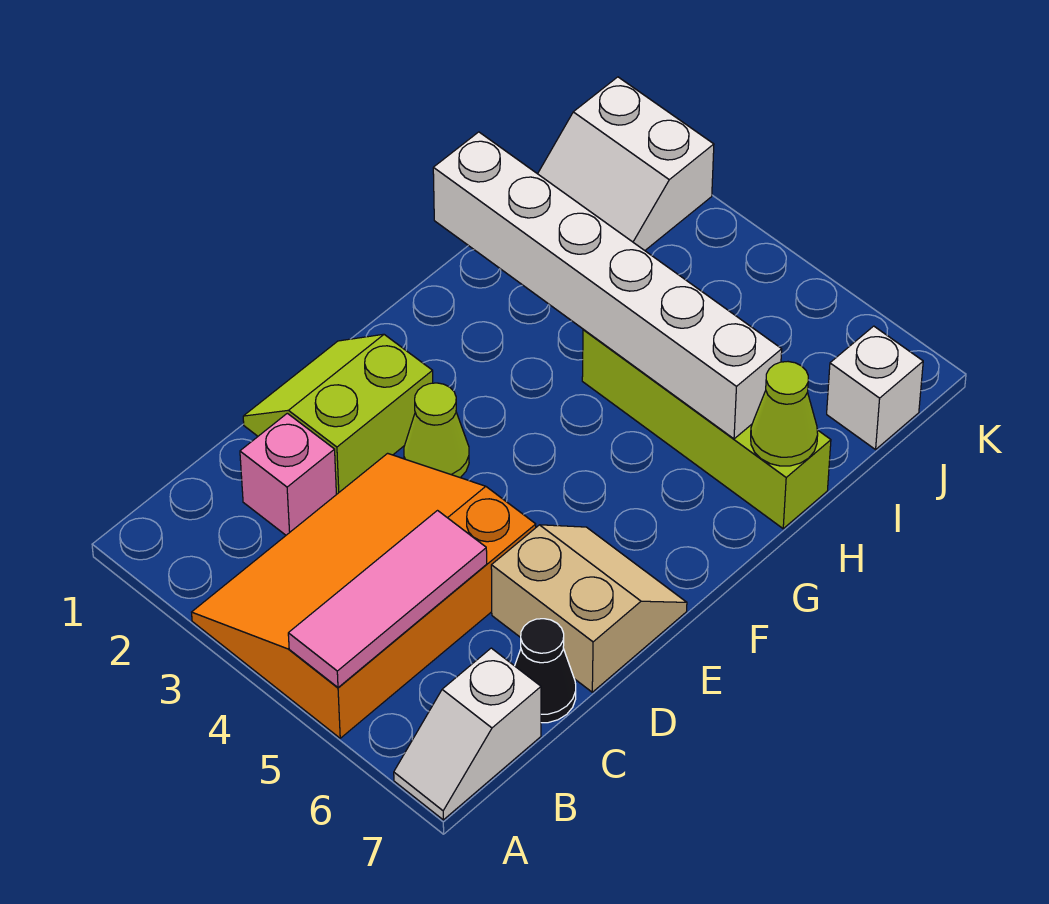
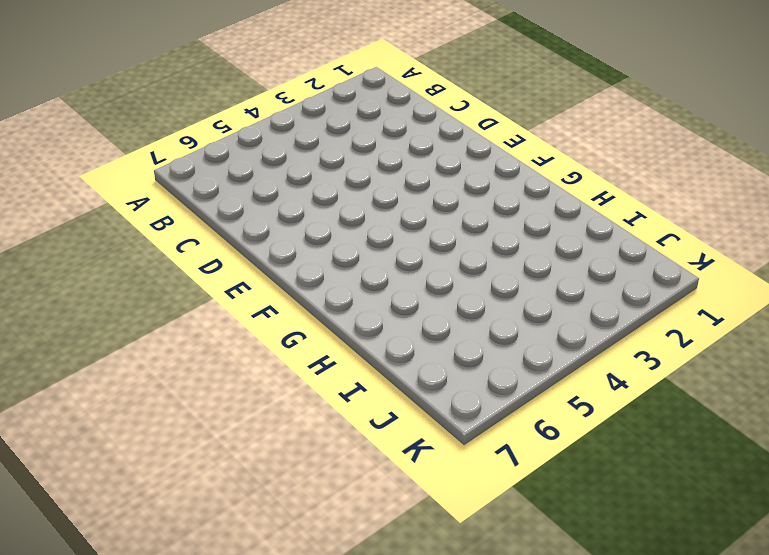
none -> orange slope A3:D5 level 1 top 5
none -> white slope A7:B7 level 1 top B
none -> pink brick C2 level 1

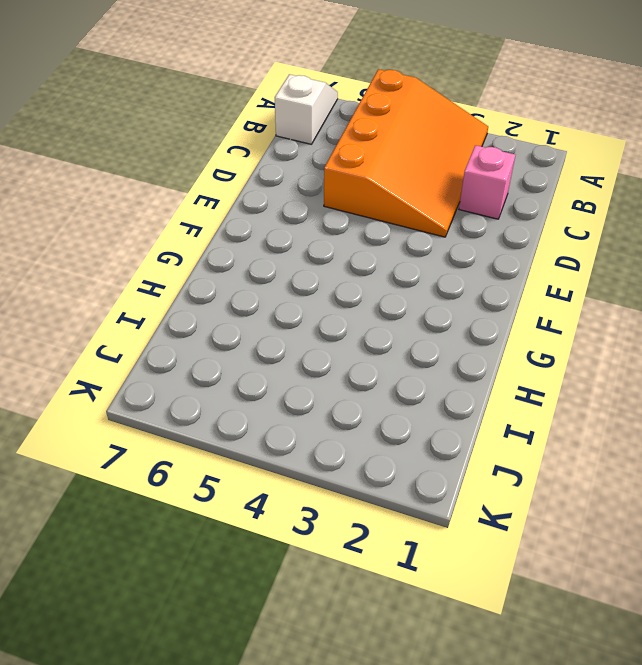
none -> black cone C7 level 1
none -> lime slope D1:E2 level 1 top 2
none -> tan slope D6:E7 level 1 top D

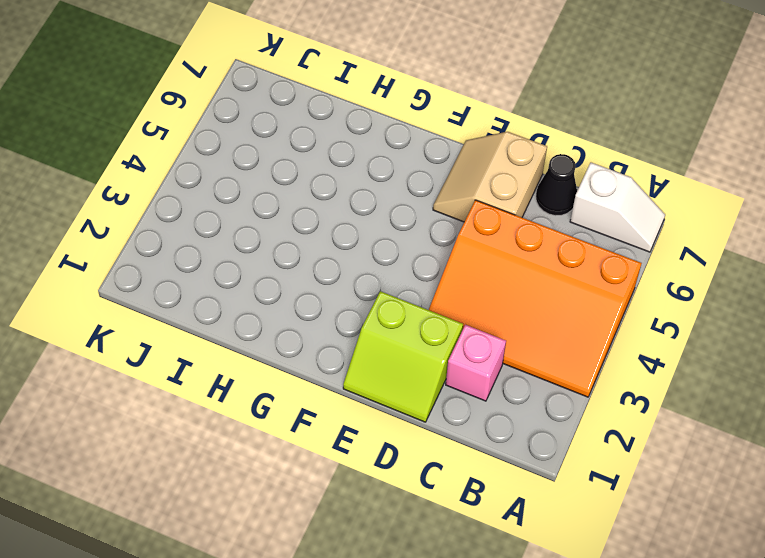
none -> lime cone E3 level 1
none -> lime brick H4:H7 level 1
none -> white slope J1:K2 level 1 top K

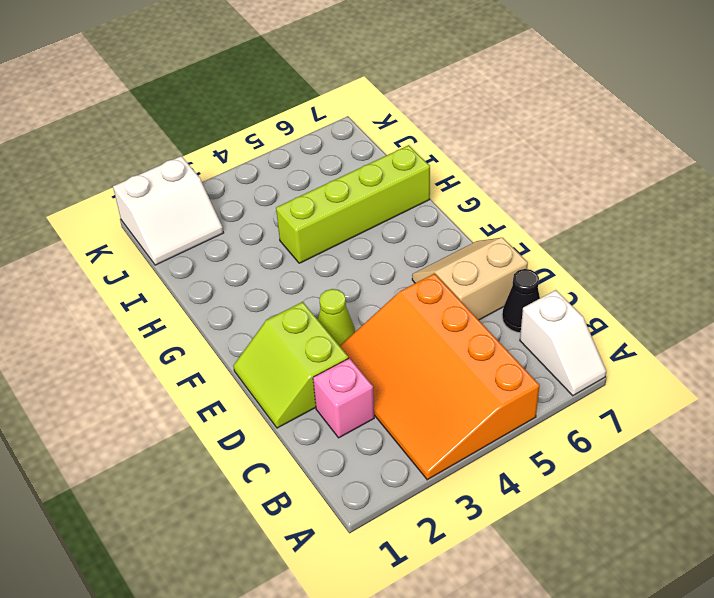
none -> white brick J7 level 1
none -> pink tile A5:C5 level 2
none -> white brick H1:H6 level 2

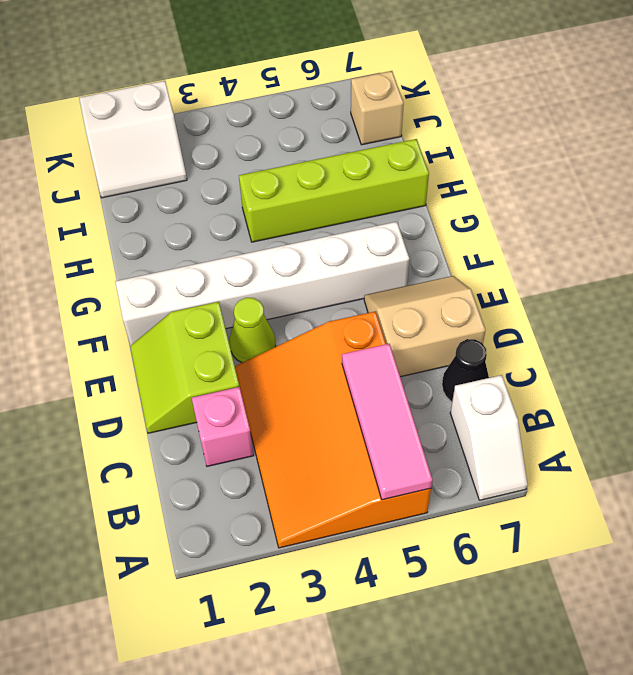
white brick F1:F6 level 1 -> white brick H1:H6 level 2
tan brick J7 level 1 -> white brick J7 level 1
none -> lime cone H7 level 2

